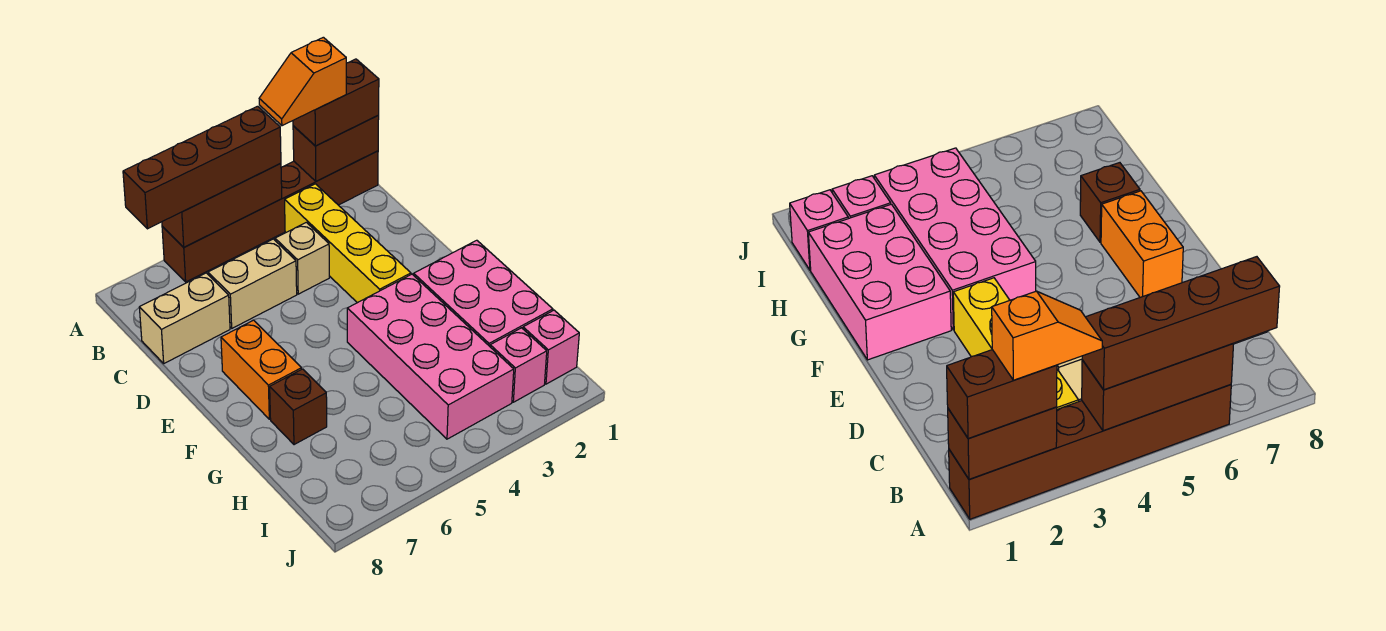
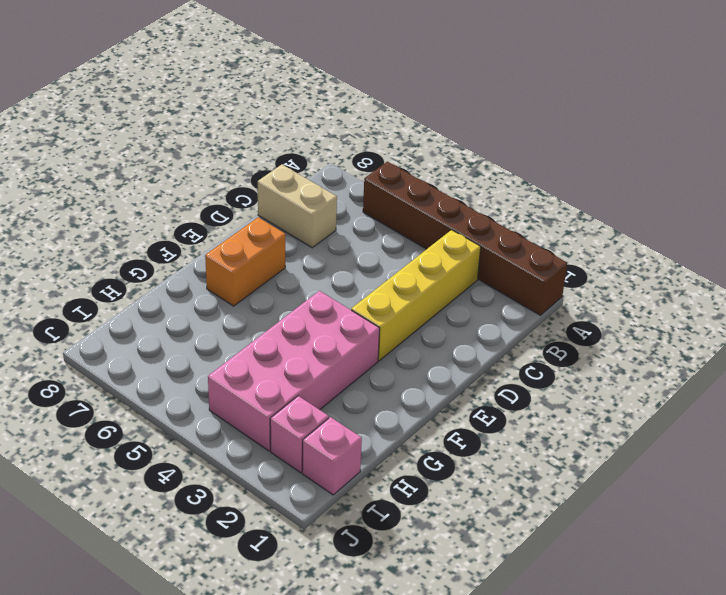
none -> tan brick C4 level 1
none -> tan brick C5:C6 level 1
none -> pink brick F1:H2 level 1

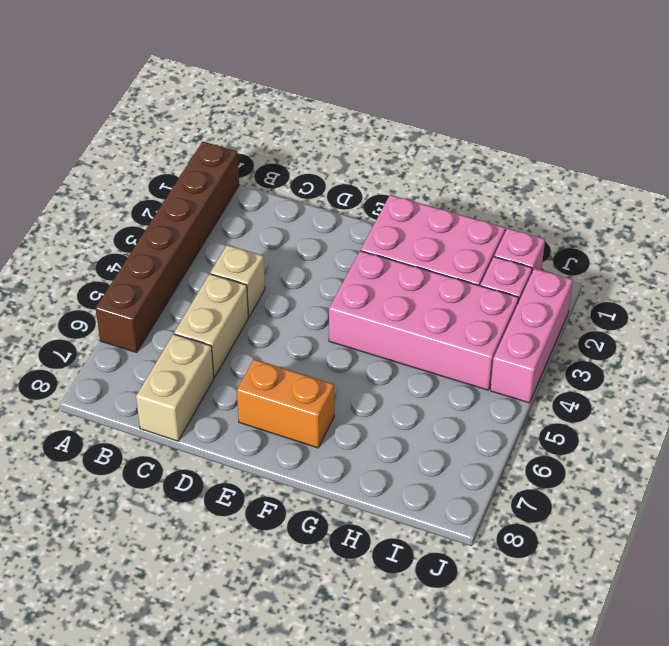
pink brick J2:J4 level 1 -> none
none -> yellow brick B3:E3 level 1
none -> brown brick G7 level 1
none -> brown brick A1:A2 level 2

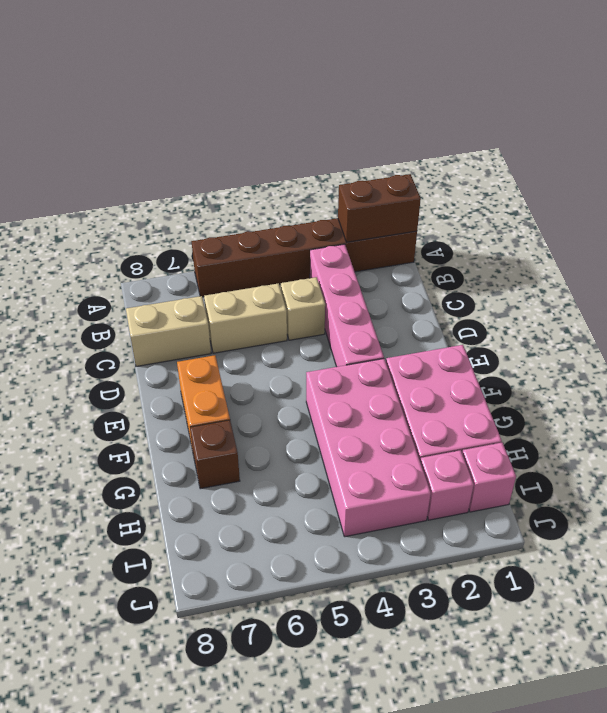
pink brick B3:E3 level 1 -> yellow brick B3:E3 level 1
none -> brown brick A4:A6 level 2
none -> brown brick A1:A2 level 3
none -> brown brick A4:A7 level 3

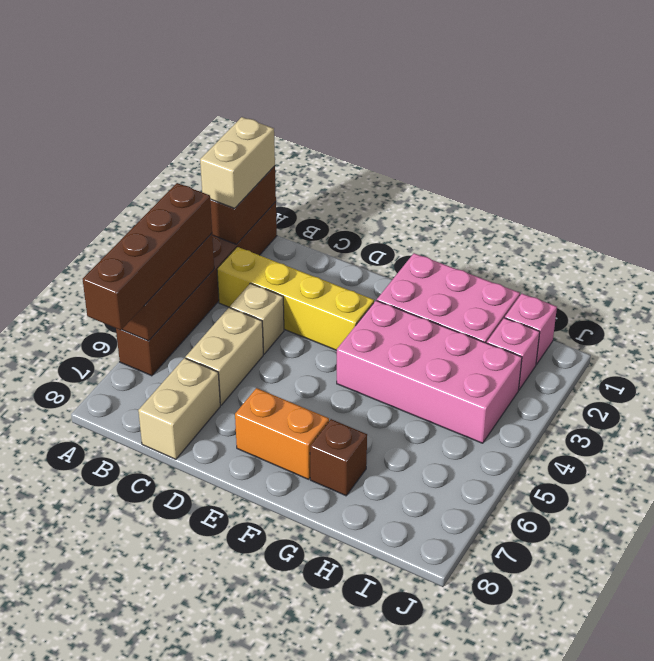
tan brick A1:A2 level 3 -> brown brick A1:A2 level 3
none -> orange slope A2:A3 level 4 top 2

